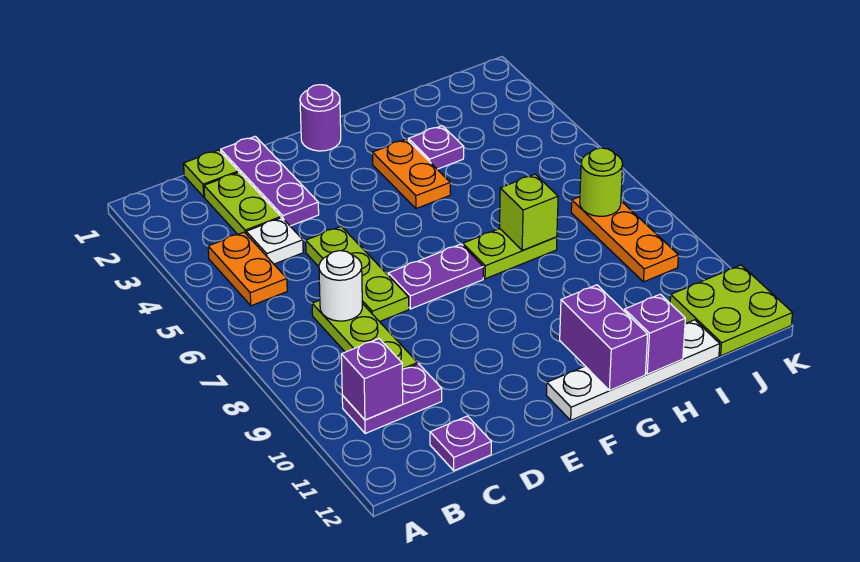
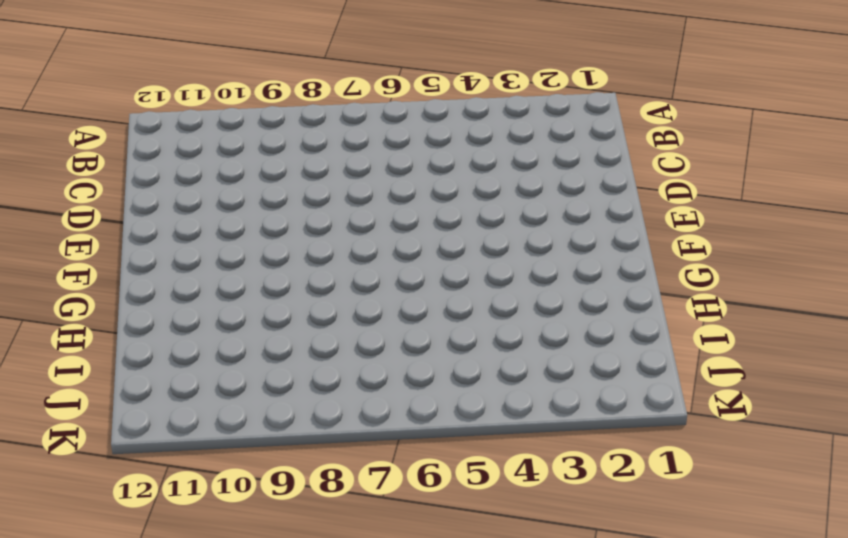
none -> orange plate B4:B5 level 1
none -> purple plate B10:C10 level 1
none -> lime plate C1 level 1

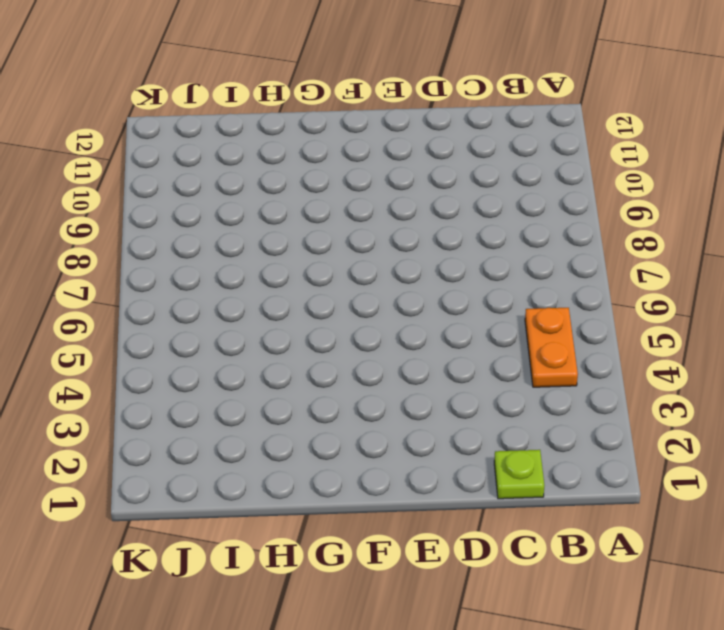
none -> purple plate B10:C10 level 1
none -> lime plate C2:C3 level 1
none -> white plate C4 level 1

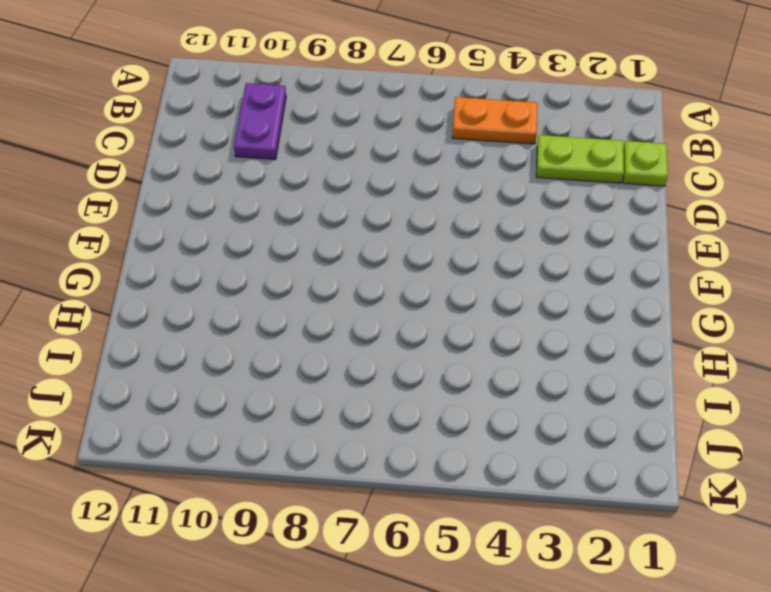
none -> white plate C4 level 1
none -> lime plate C7:C9 level 1
none -> purple plate C12 level 1

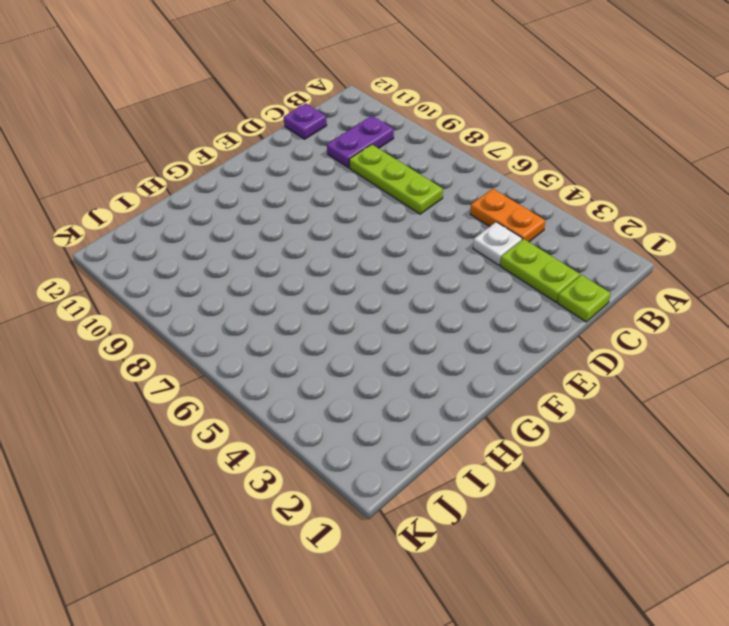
none -> purple plate D1:D3 level 1
none -> lime plate D5:D7 level 1
none -> purple plate E7:F7 level 1

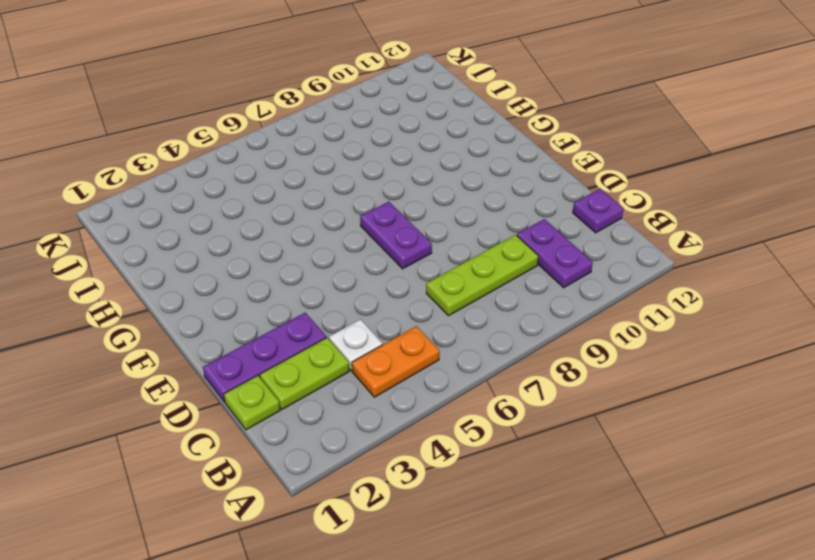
none -> lime plate D5:D7 level 1
none -> purple round brick F1 level 1
none -> white plate F12:I12 level 1

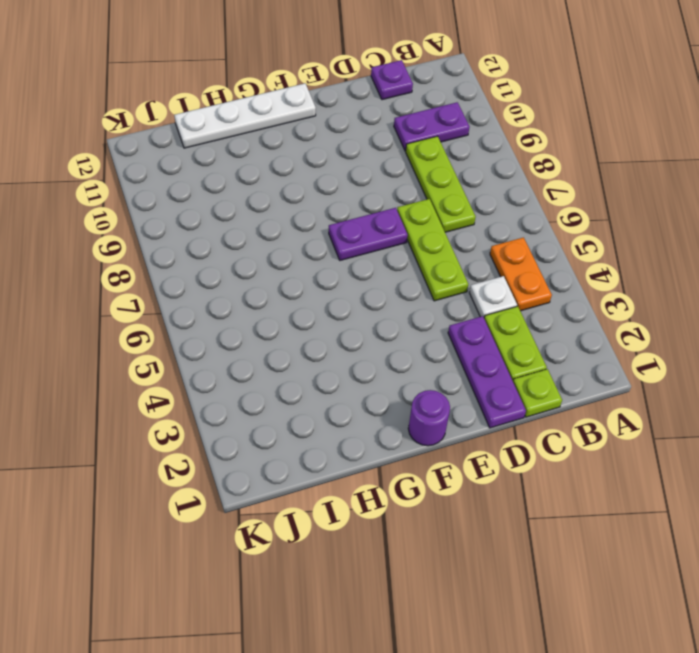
none -> orange plate G3:G4 level 1
none -> lime plate G7:H7 level 1
none -> purple plate H3 level 1

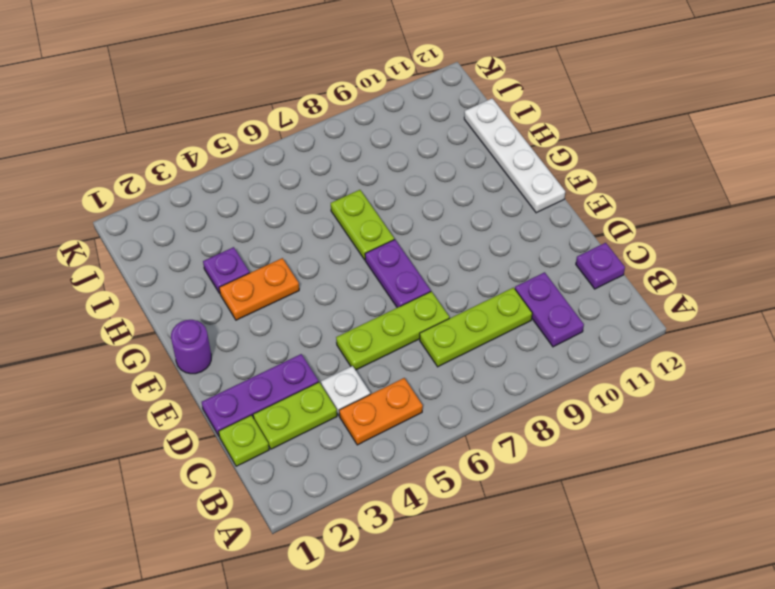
none -> orange plate J7:J9 level 1
none -> lime plate J11:K12 level 1
none -> purple brick B10 level 2

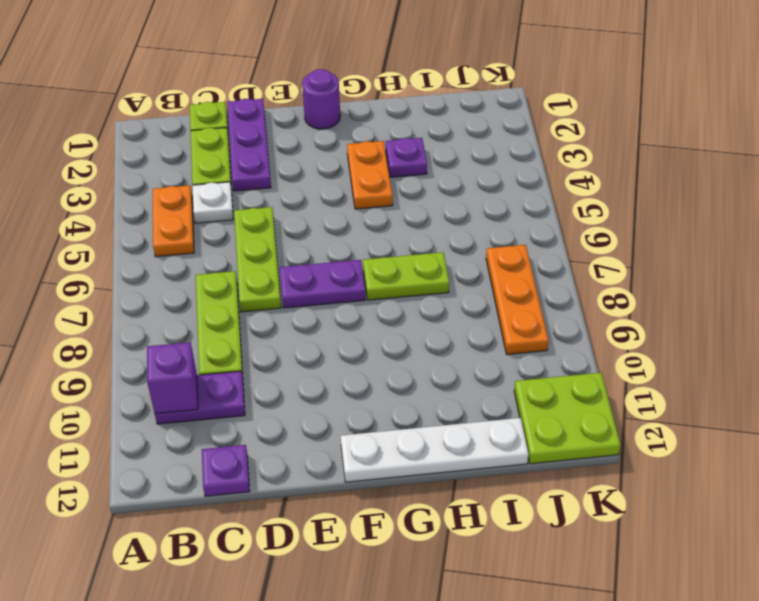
none -> white round brick C7 level 2
none -> purple brick G11:G12 level 2
none -> lime brick H7 level 2

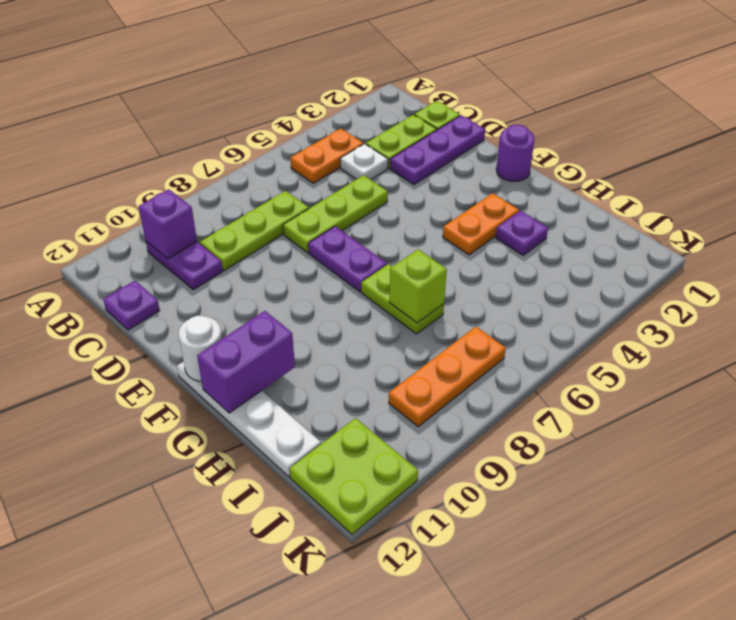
white round brick F12 level 2 -> white round brick C7 level 2
none -> purple brick H12 level 2
none -> lime round brick J7 level 2

